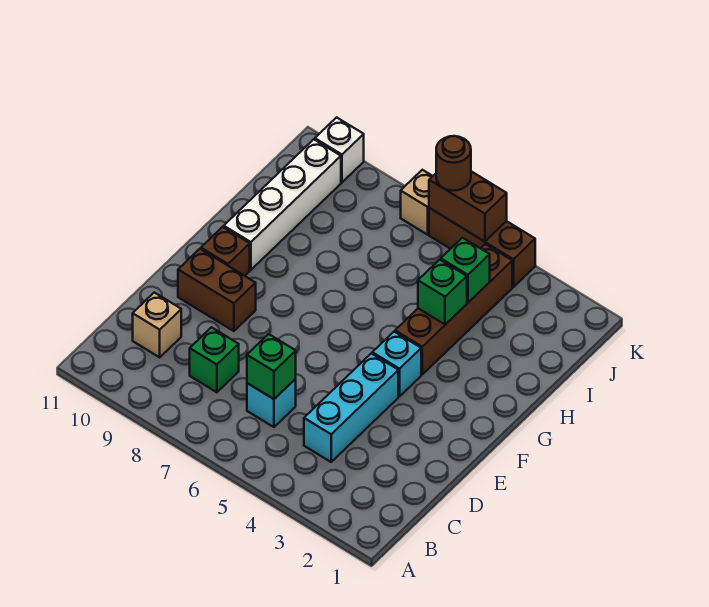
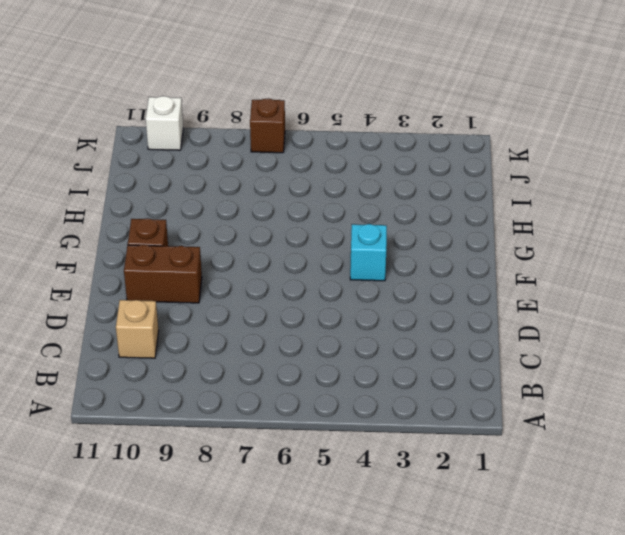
brown brick K7 level 1 -> tan brick K7 level 1
none -> cyan brick C4:E4 level 1
none -> cyan brick C6 level 1
none -> green brick C8 level 1

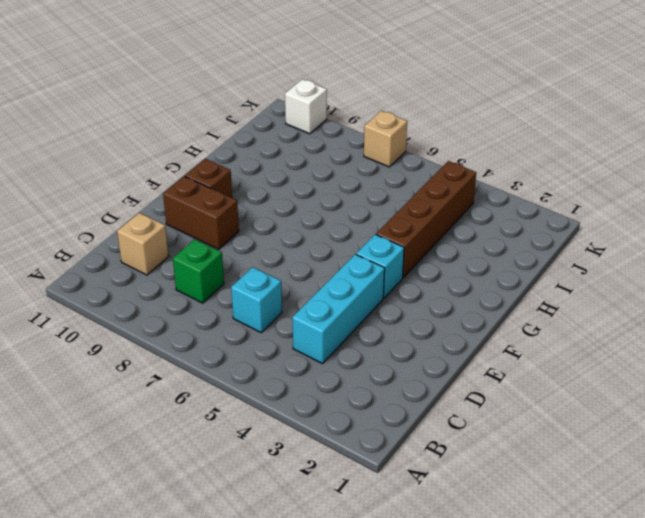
none -> white brick G10:J10 level 1
none -> brown brick K4:K6 level 1
none -> green brick C6 level 2

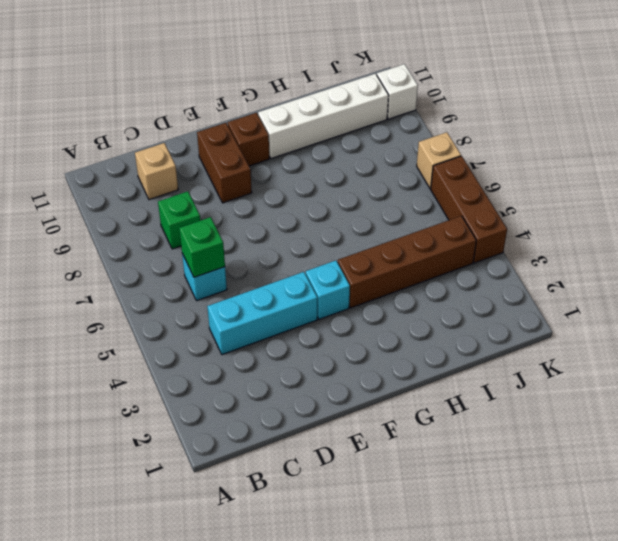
none -> green brick H4 level 2
none -> green brick I4 level 2
none -> brown brick K5:K6 level 2

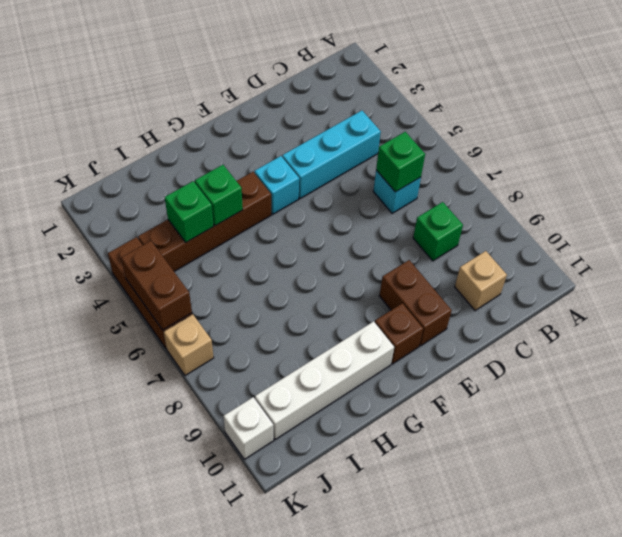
none -> brown round brick K6 level 3

